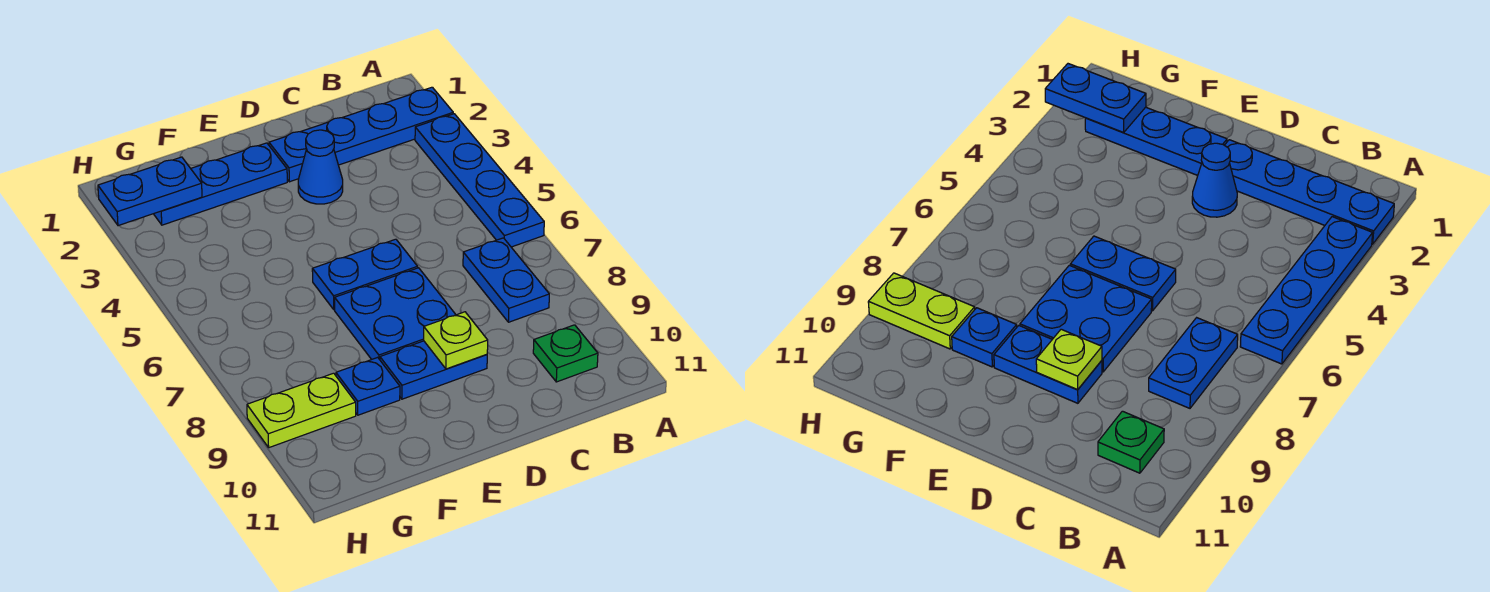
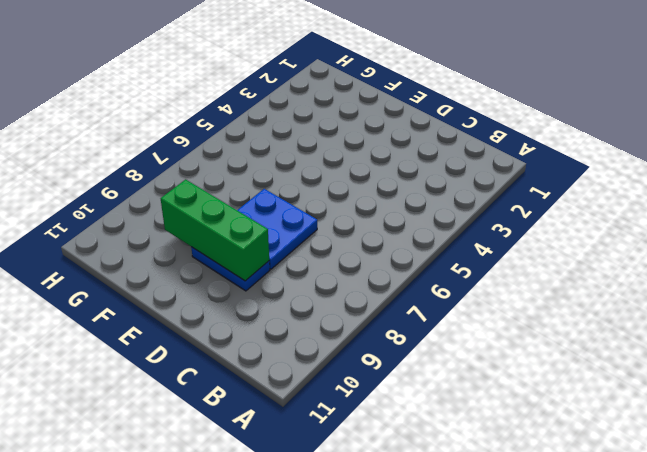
green brick D9:F9 level 2 -> lime plate D9 level 2
none -> blue plate A2:D2 level 1
none -> blue plate A3:A6 level 1
none -> blue plate B7:B8 level 1

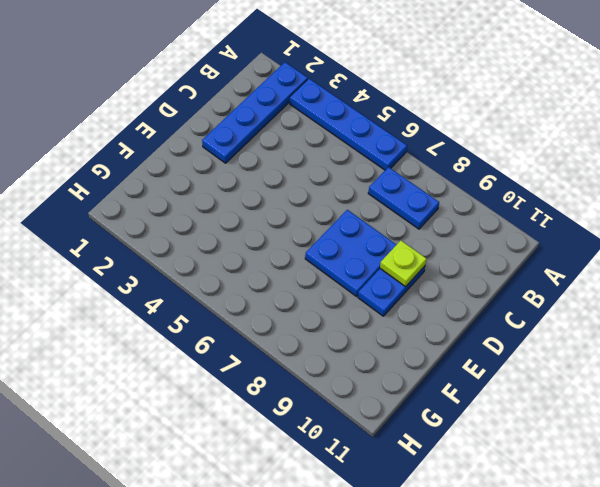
none -> green plate B10 level 1
none -> blue cone D3 level 1
none -> blue plate D6:E6 level 1

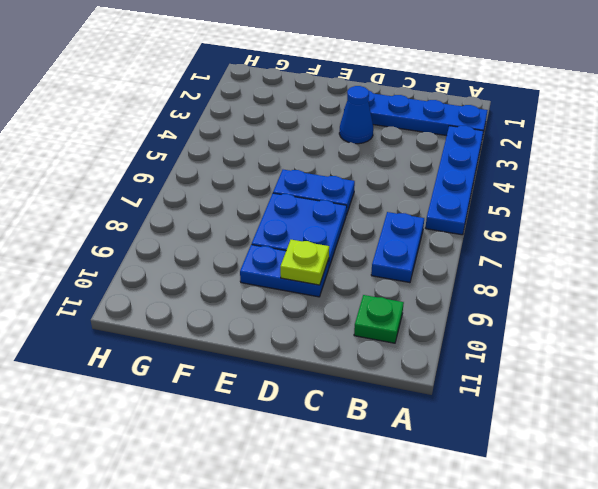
none -> blue plate E2:G2 level 1
none -> blue plate F9 level 1
none -> lime plate G9:H9 level 1

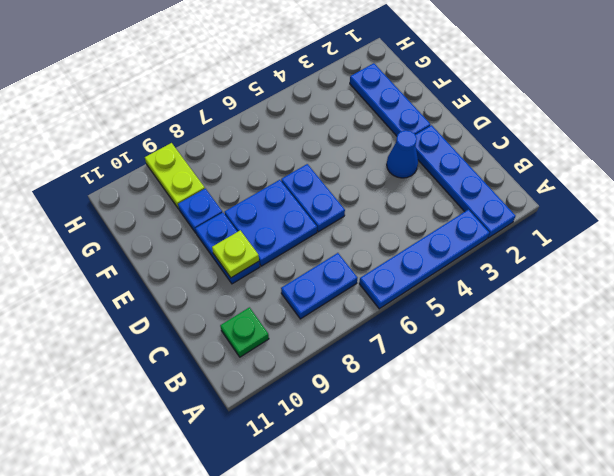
none -> blue plate G2:H2 level 2

